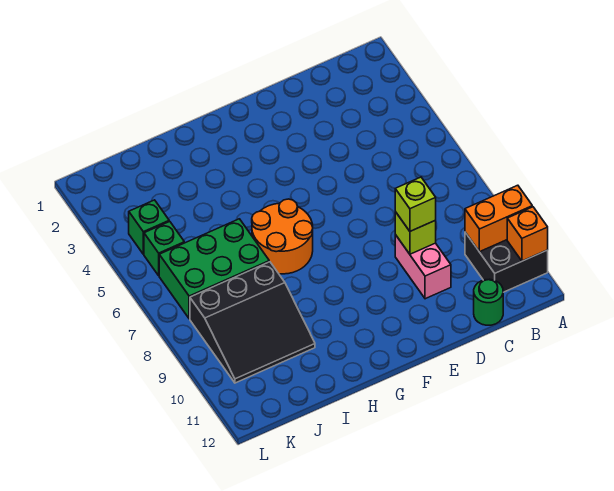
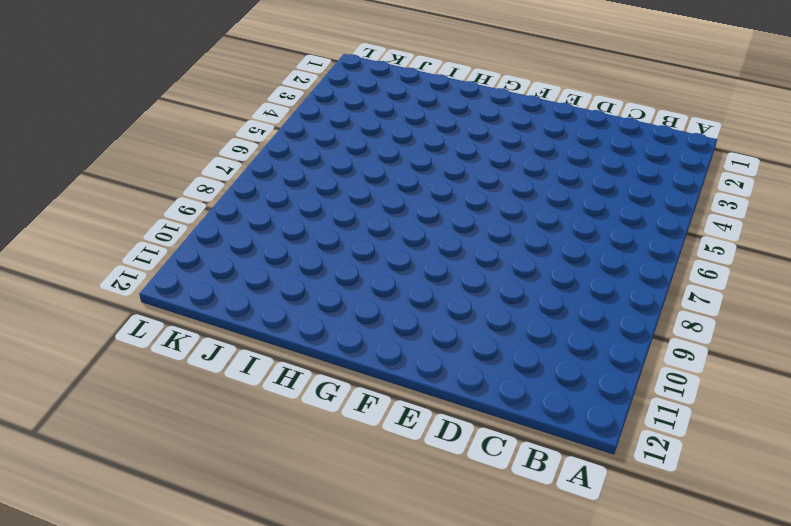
none -> black brick A10:B11 level 1
none -> green round brick C12 level 1
none -> pink brick D9:D10 level 1

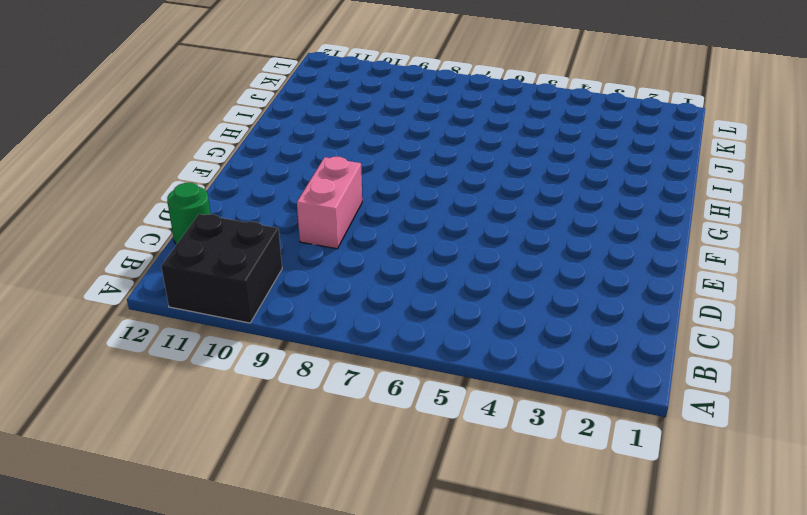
pink brick D9:E9 level 1 -> pink brick D9:D10 level 1
none -> orange round brick G6:H7 level 1
none -> green brick I6:K7 level 1
none -> black slope I8:K10 level 1 top 8

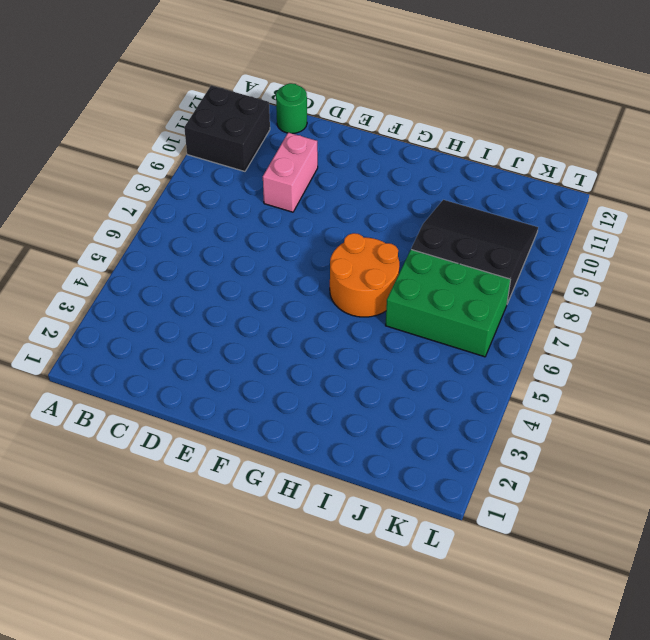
none -> green brick K4 level 1
none -> green brick K5 level 1
none -> orange brick A10:B10 level 2

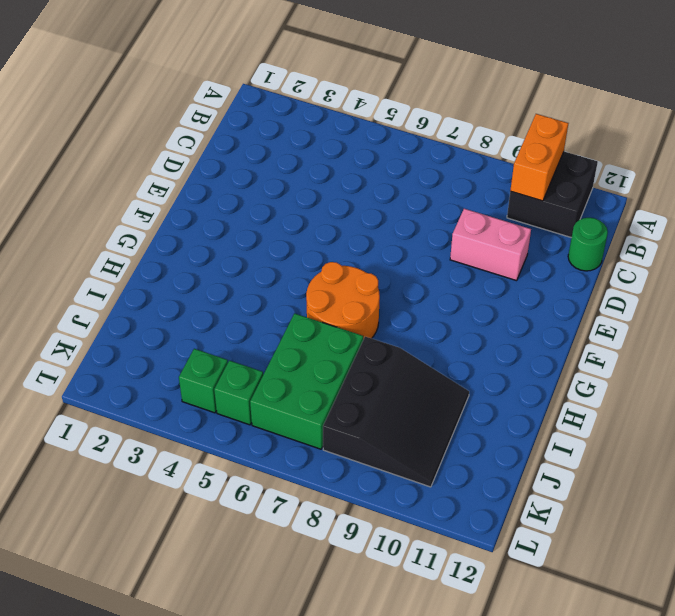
none -> orange brick A11 level 2
none -> lime brick D9 level 2
none -> lime brick D9 level 3

